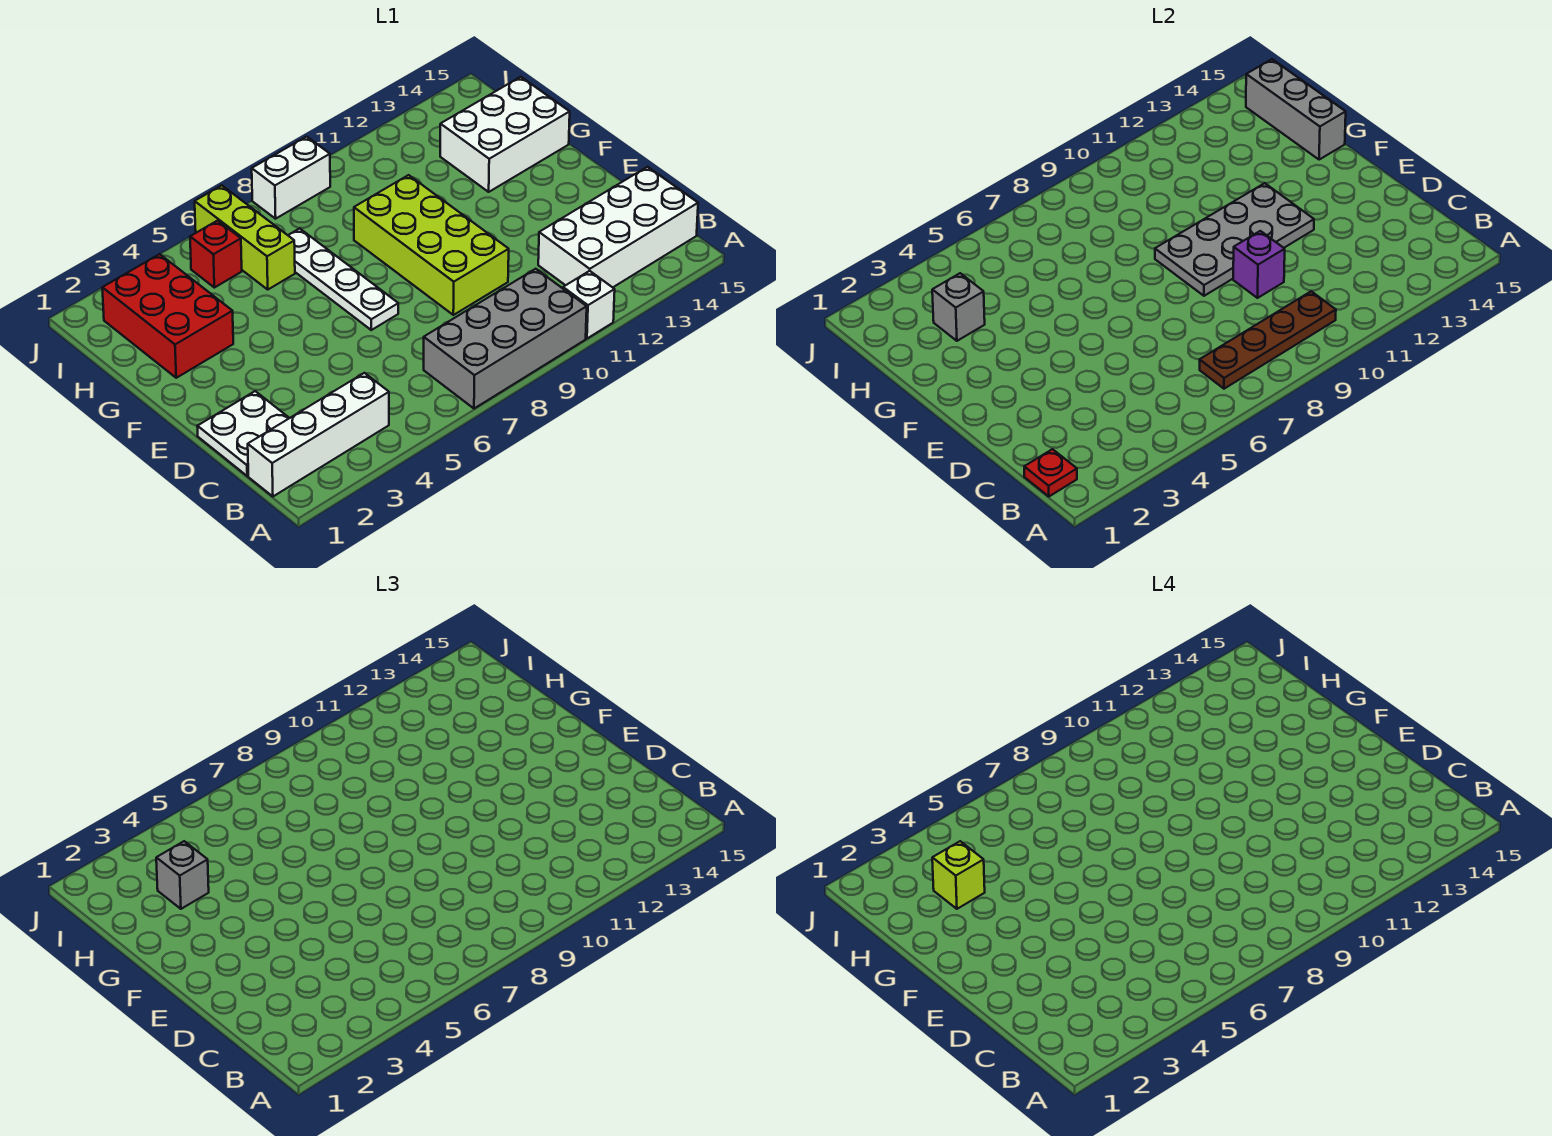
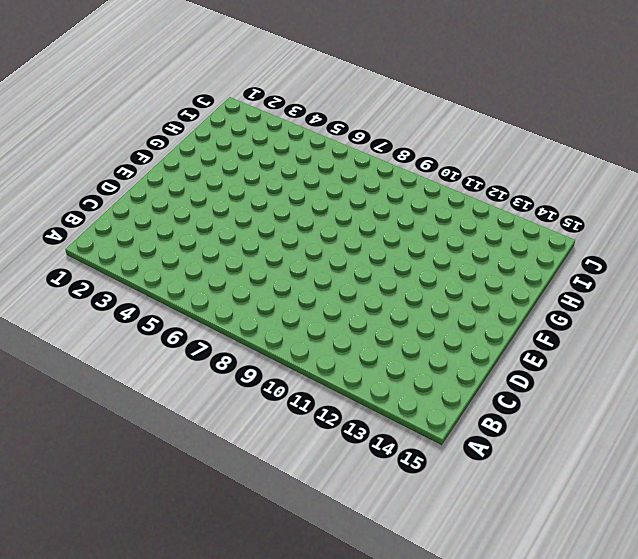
none -> grey brick A7:B10 level 1
none -> white brick A11 level 1
none -> white brick B1:B4 level 1

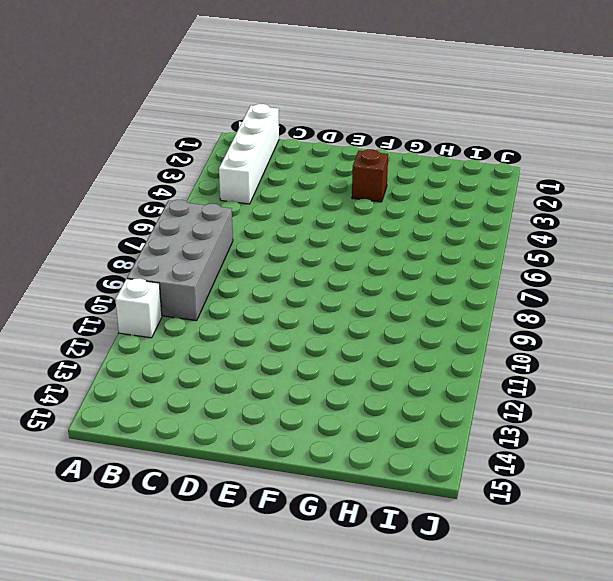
brown brick F3 level 1 -> none
none -> white brick B12:C15 level 1
none -> white plate C1:D2 level 1
none -> lime brick D9:G10 level 1

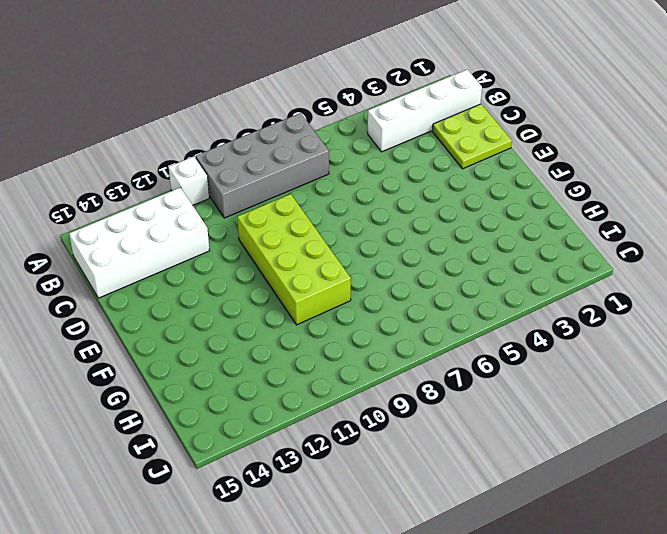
lime plate C1:D2 level 1 -> white plate C1:D2 level 1
none -> white plate E7:H7 level 1
none -> red brick G2:I3 level 1
none -> white brick G13:H15 level 1

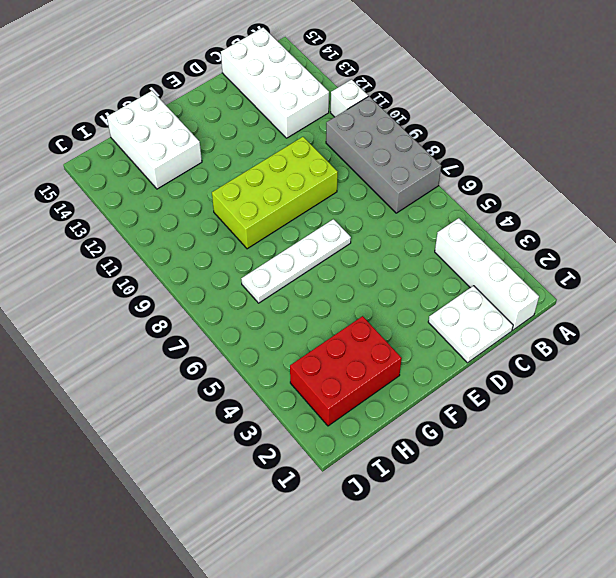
none -> lime brick H6:J6 level 1
none -> red brick I5 level 1
none -> white brick J8:J9 level 1

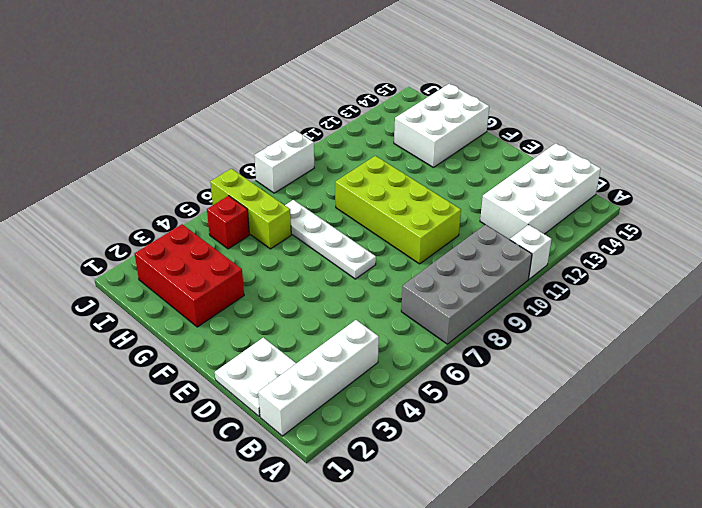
none -> red plate B1 level 2
none -> brown plate B7:B10 level 2
none -> purple brick D10 level 2

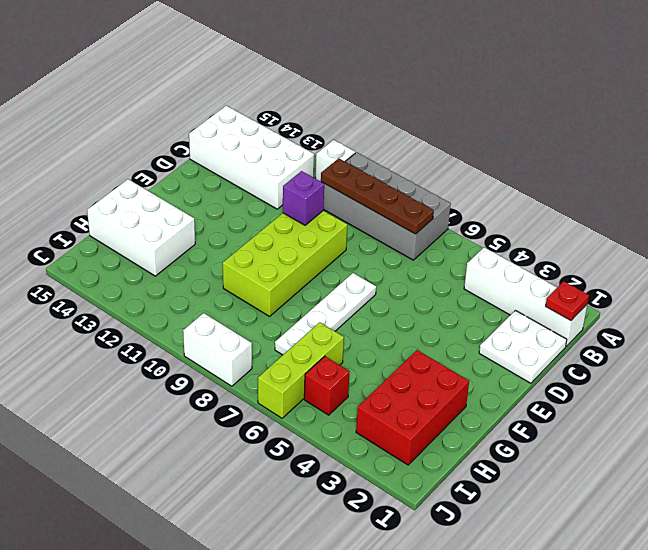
none -> grey plate E9:F12 level 2
none -> grey brick G15:I15 level 2
none -> grey brick H3 level 2

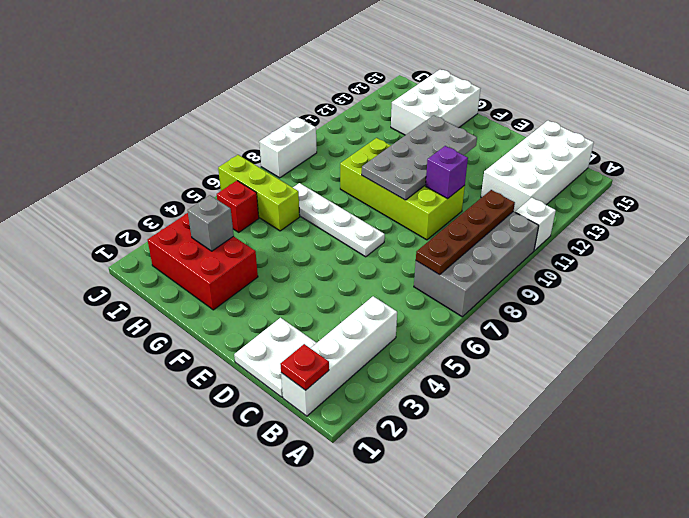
none -> grey brick G15:I15 level 2
none -> grey brick H3 level 3
none -> lime brick H3 level 4

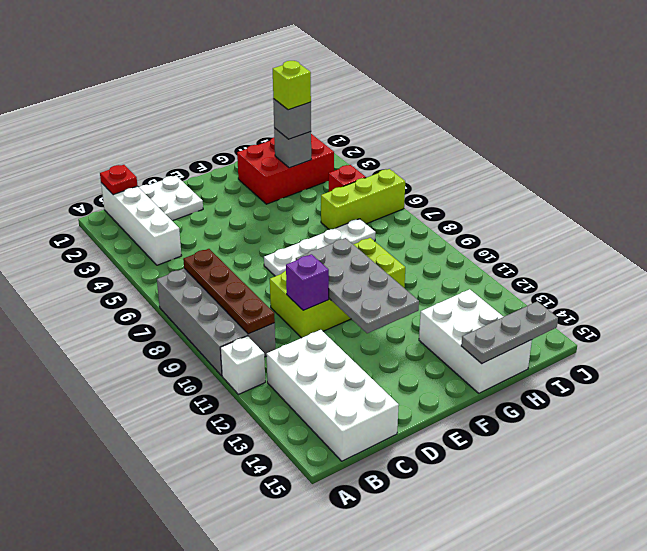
grey plate G15:I15 level 2 -> grey brick G15:I15 level 2
none -> white brick J8:J9 level 1

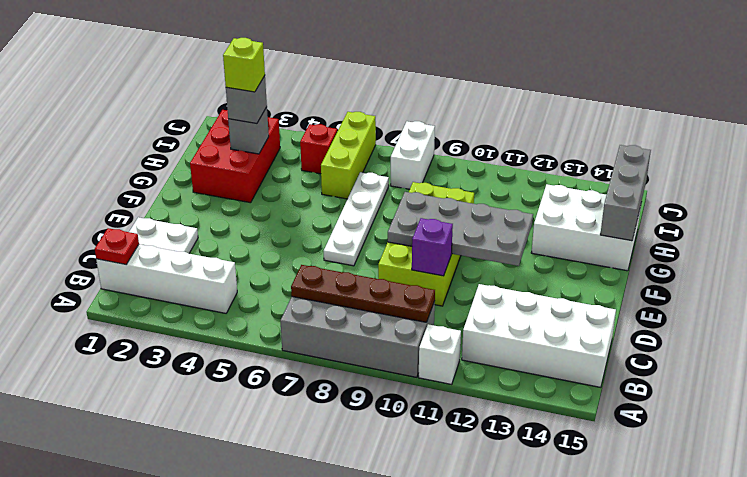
white brick I8:J8 level 1 -> white brick J8:J9 level 1

